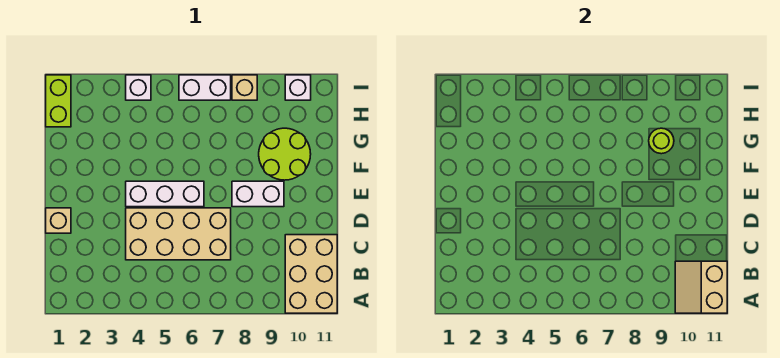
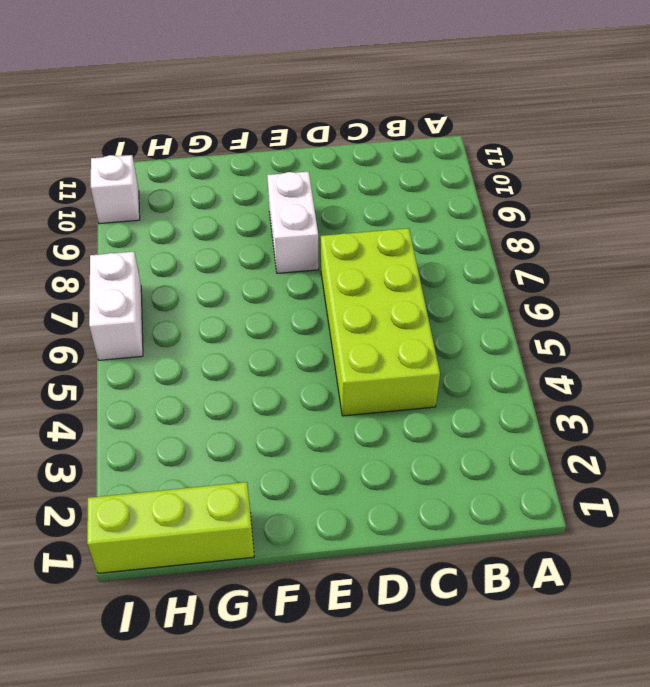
lime brick C4:D7 level 1 -> tan brick C4:D7 level 1
lime brick G1:I1 level 1 -> lime brick H1:I1 level 1
none -> tan brick A10:C11 level 1
none -> tan brick D1 level 1
none -> white brick E4:E6 level 1

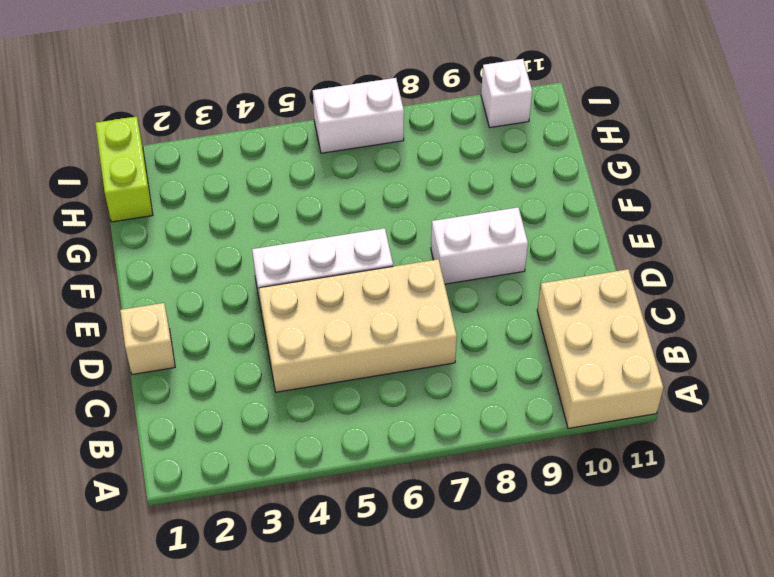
none -> lime round brick F9:G10 level 1
none -> white brick I4 level 1
none -> tan brick I8 level 1

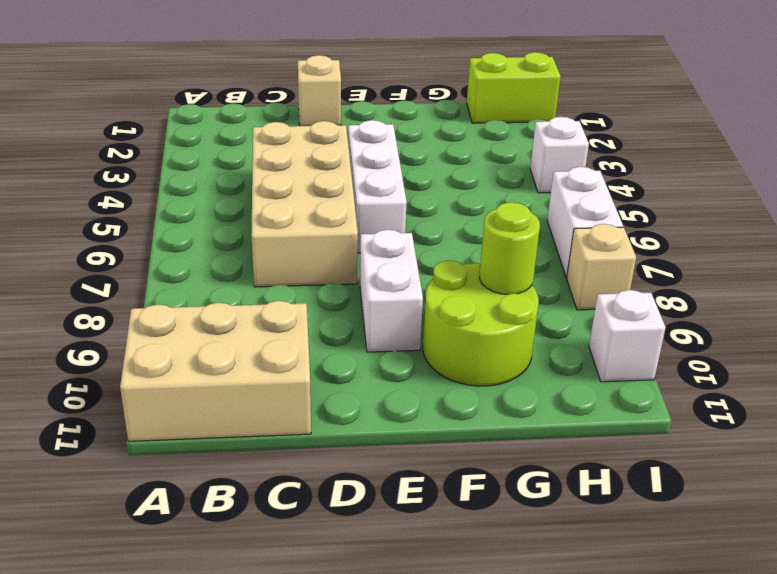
none -> tan slope A10:B11 level 2 top 11

